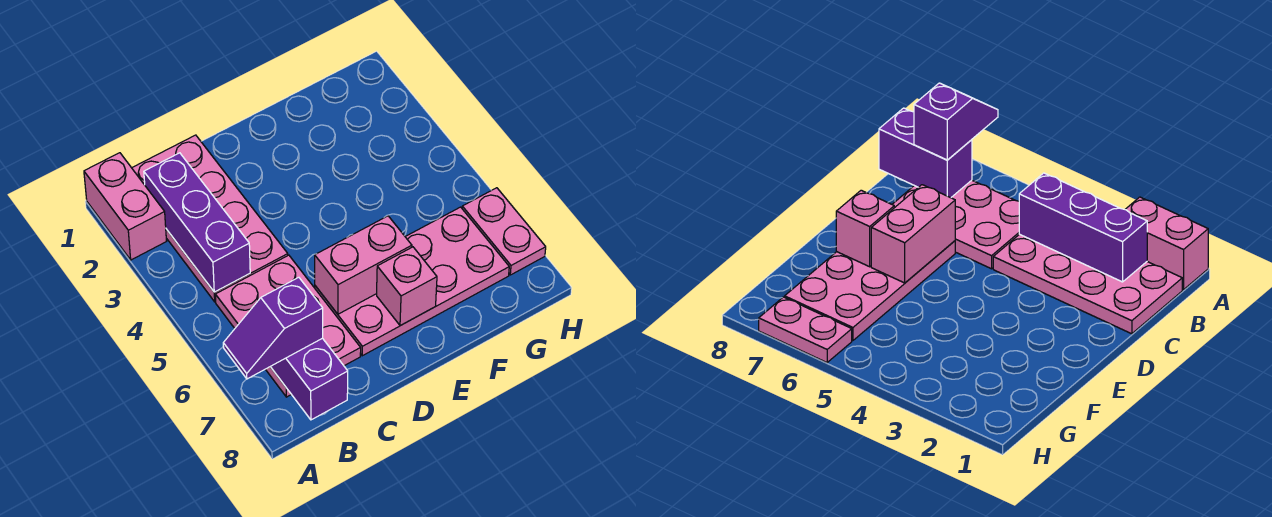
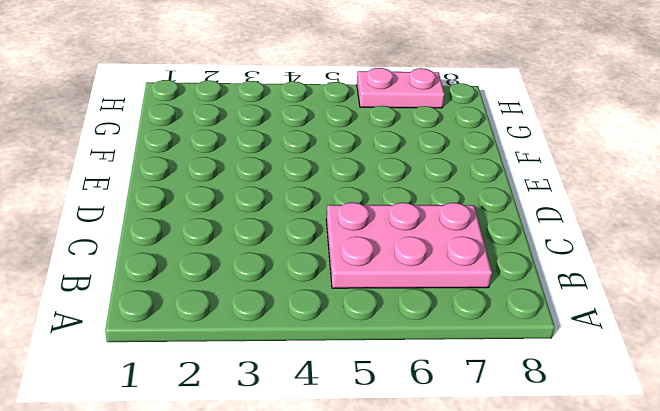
none -> pink brick A1:A2 level 1
none -> pink plate B1:C4 level 1

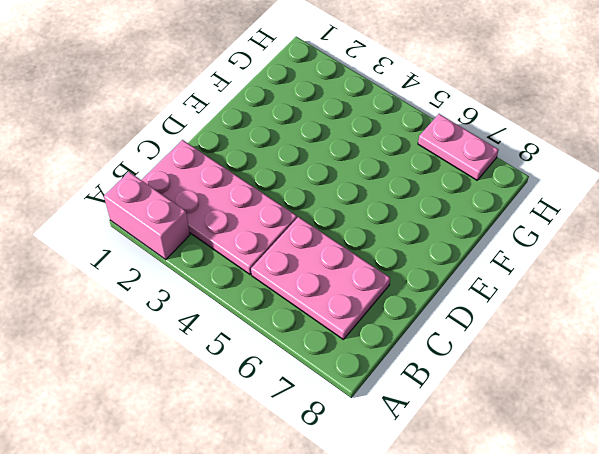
none -> pink plate D6:G7 level 1
none -> purple brick B2:B4 level 2

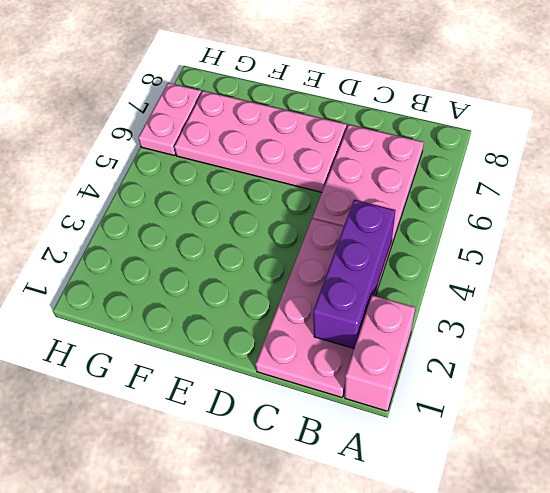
none -> purple brick B7:B8 level 2
none -> pink brick D6:E6 level 2

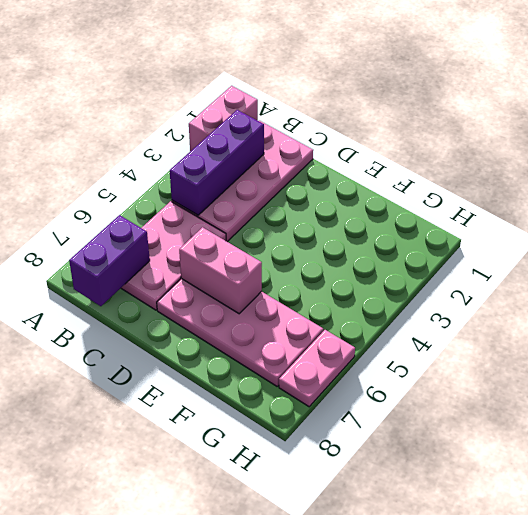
none -> pink brick E7 level 2
none -> purple slope A7:B7 level 3 top B

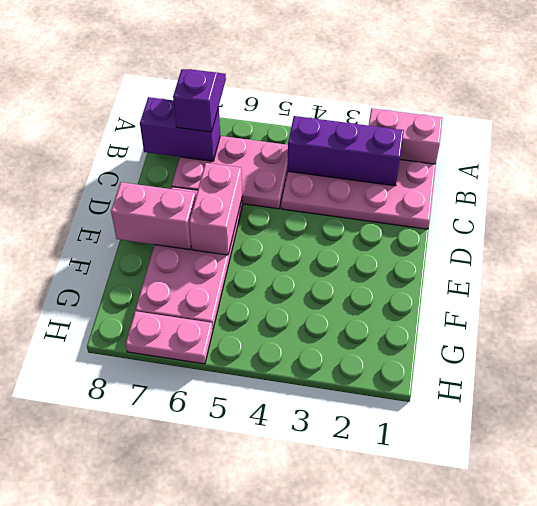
pink brick E7:E8 level 2 -> pink brick E7 level 2

